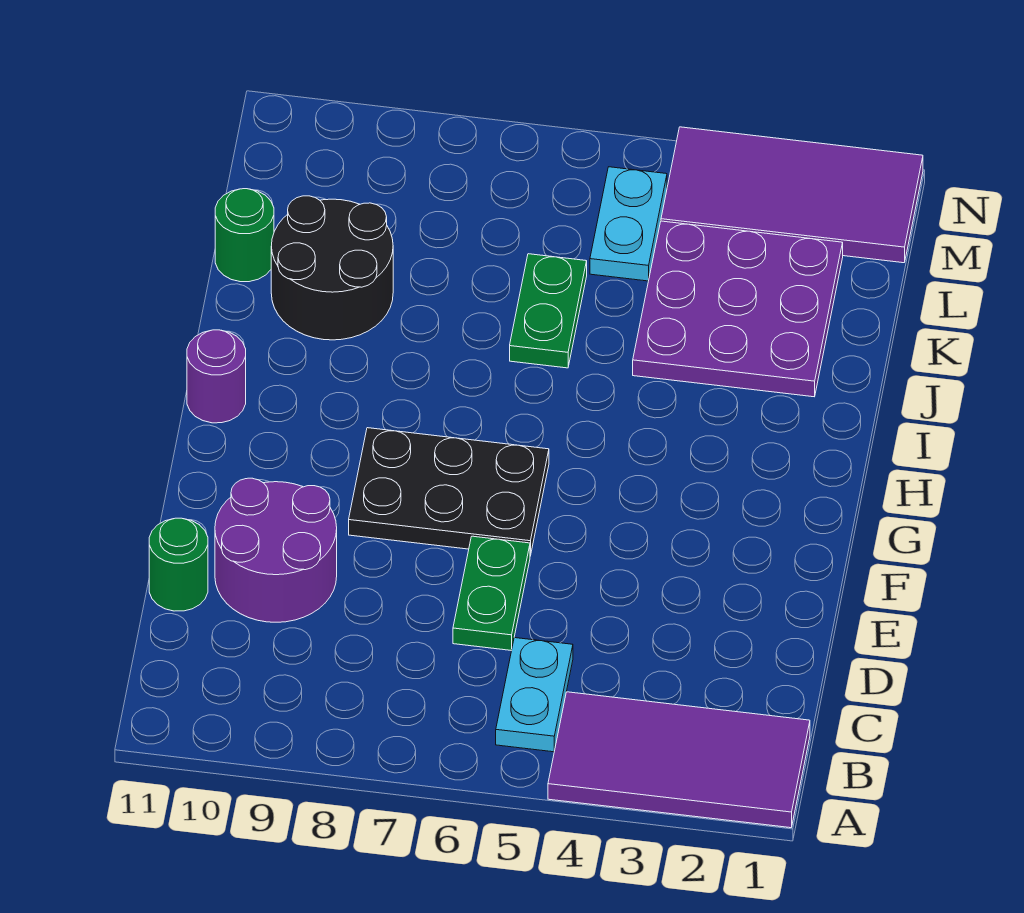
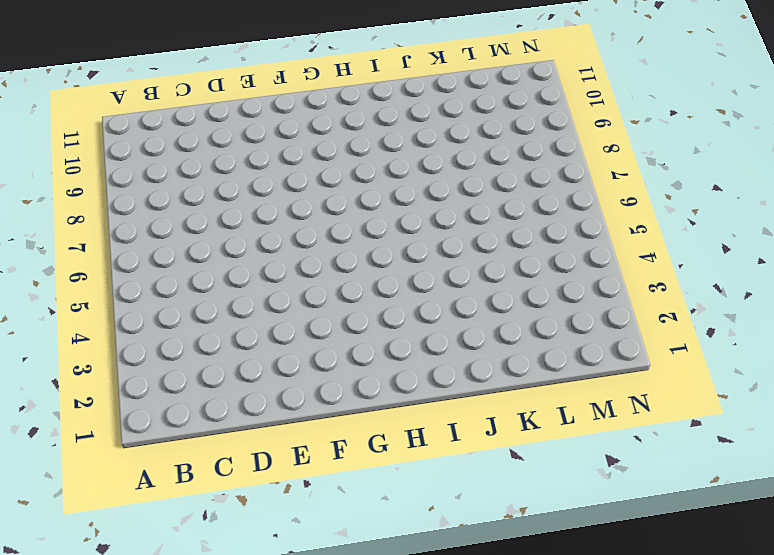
none -> purple tile A1:B4 level 1
none -> cyan plate B5:C5 level 1
none -> green plate D6:E6 level 1

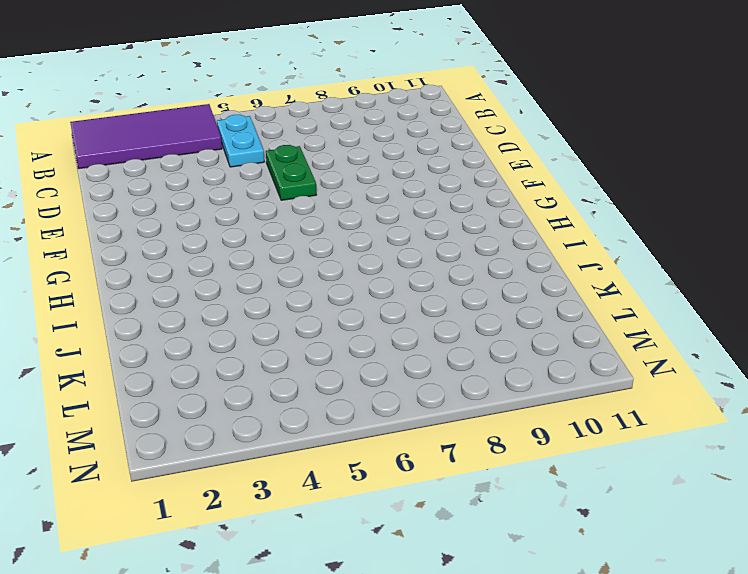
none -> purple round brick D9:E10 level 1
none -> green round brick D11 level 1
none -> black plate F6:G8 level 1

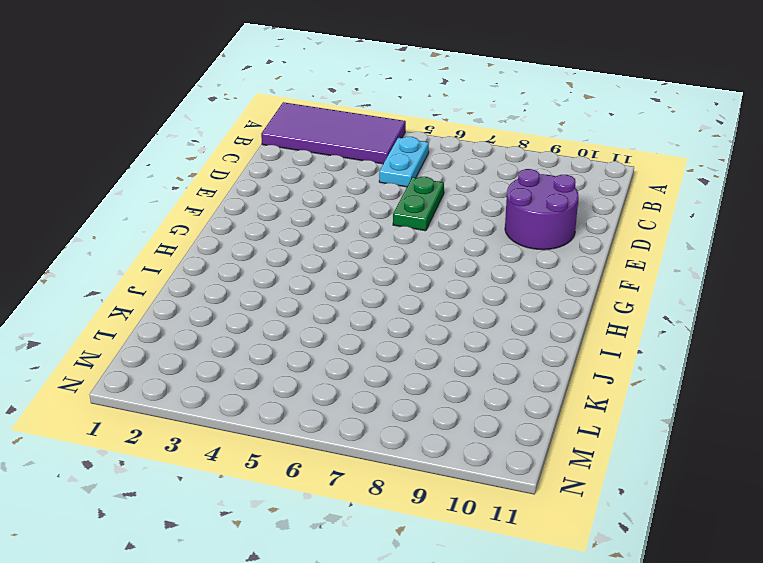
none -> green round brick D11 level 1
none -> black plate F6:G8 level 1
none -> purple round brick H11 level 1

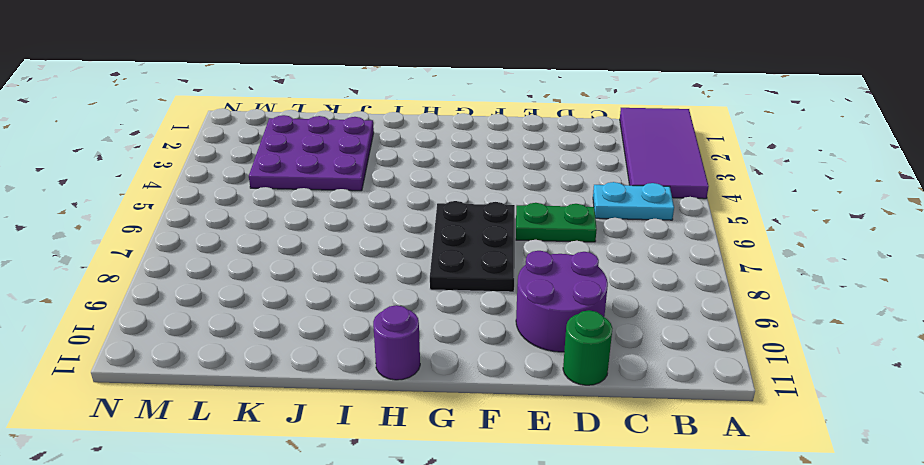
none -> green plate J6:K6 level 1
none -> black round brick J9:K10 level 1
none -> green round brick K11 level 1

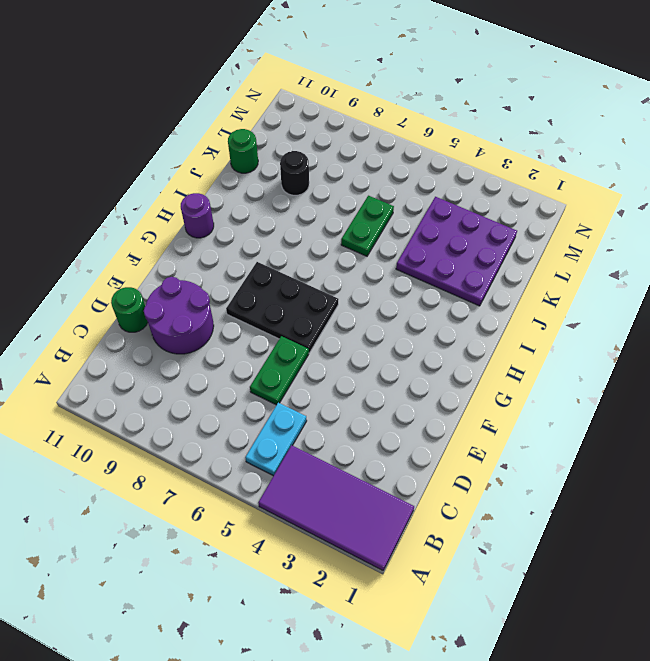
black round brick K9 level 1 -> black round brick J9:K10 level 1
none -> cyan plate L5:M5 level 1
none -> purple tile M1:N4 level 1

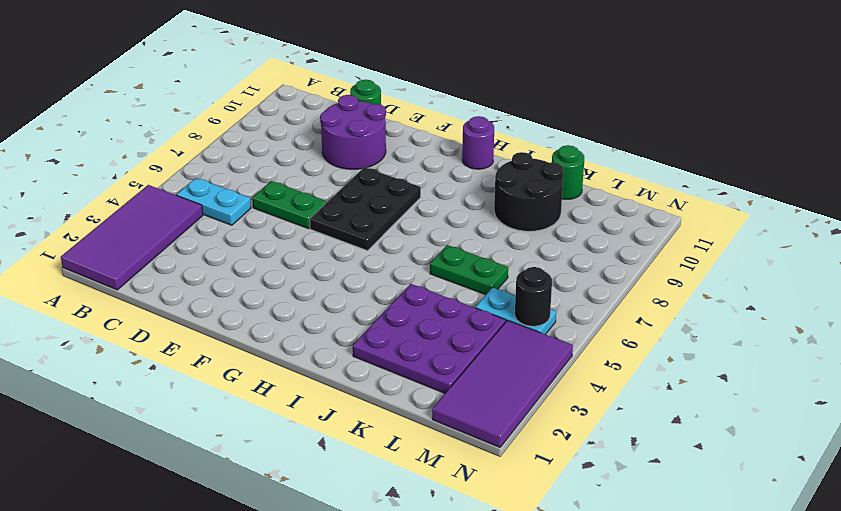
black round brick M5 level 2 -> none

